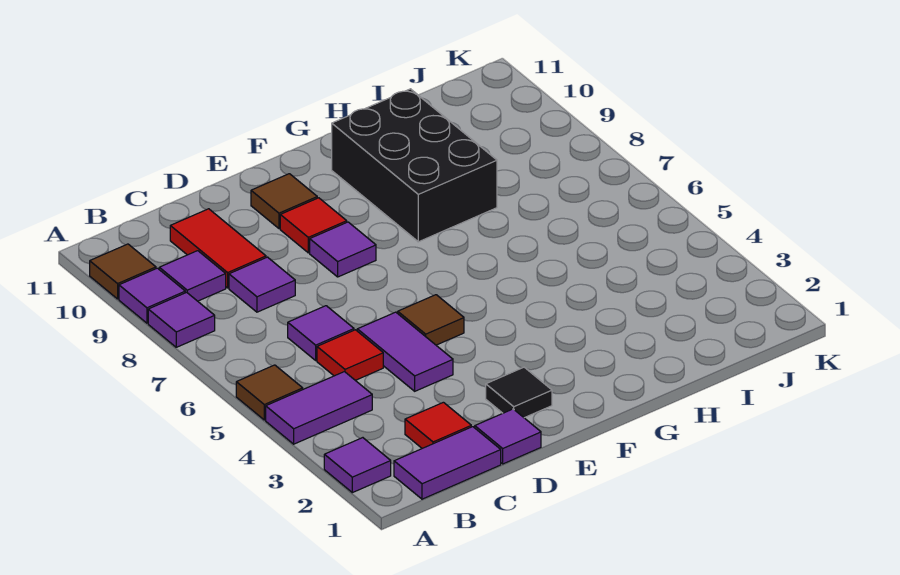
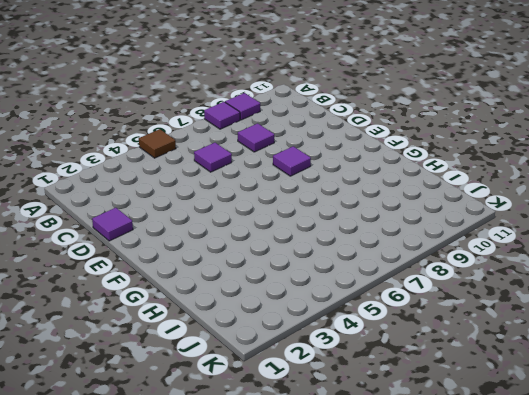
none -> purple tile A2 level 1
none -> purple tile A4:B4 level 1
none -> brown tile A10 level 1

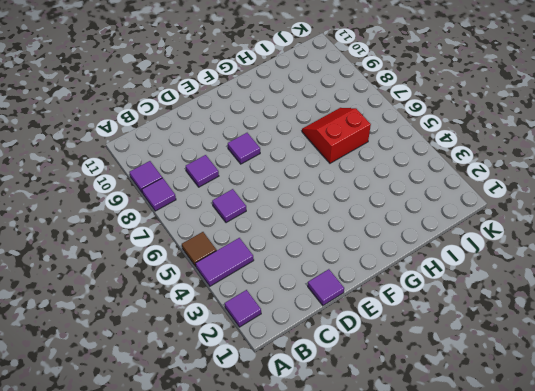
red slope H6:I7 level 1 top 6 -> none
none -> brown tile A10 level 1
none -> purple tile B1:C1 level 1
none -> purple tile B9 level 1

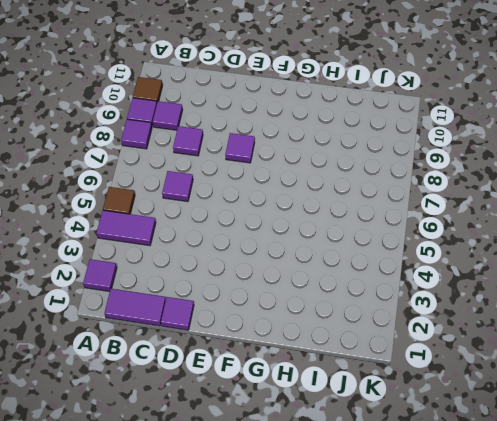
none -> red tile C2 level 1
none -> red tile C5 level 1
none -> red tile C9:C10 level 1

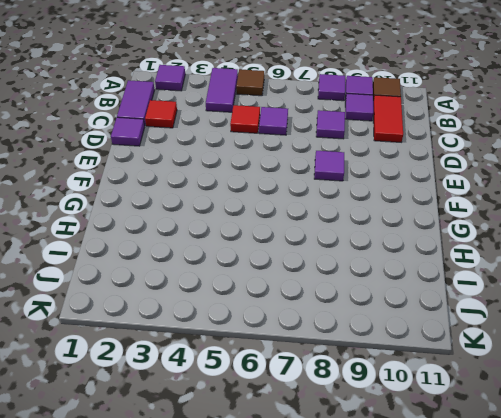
red tile B10:C10 level 1 -> red tile C9:C10 level 1
none -> purple tile D4:D5 level 1
none -> black tile E2 level 1
none -> brown tile E5 level 1

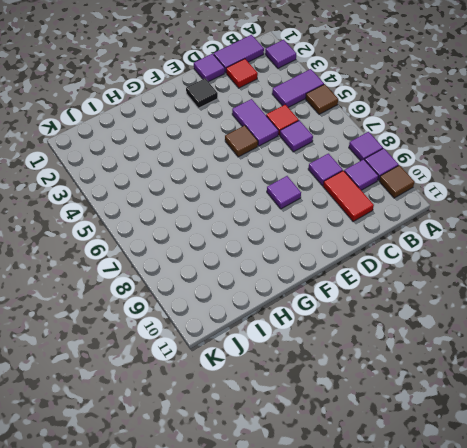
none -> red tile E9 level 1
none -> brown tile E10 level 1
none -> black brick G8:H10 level 1

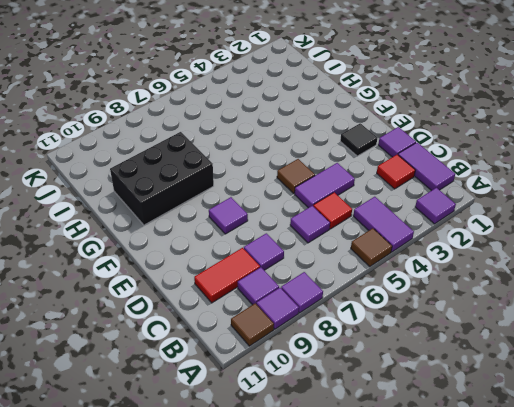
none -> red tile E9 level 1
none -> brown tile E10 level 1

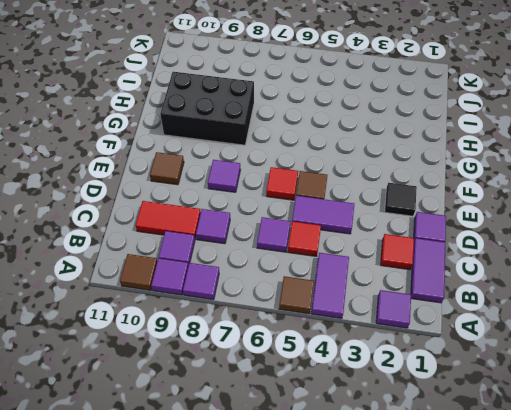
red tile E6 level 1 -> red tile E9 level 1

